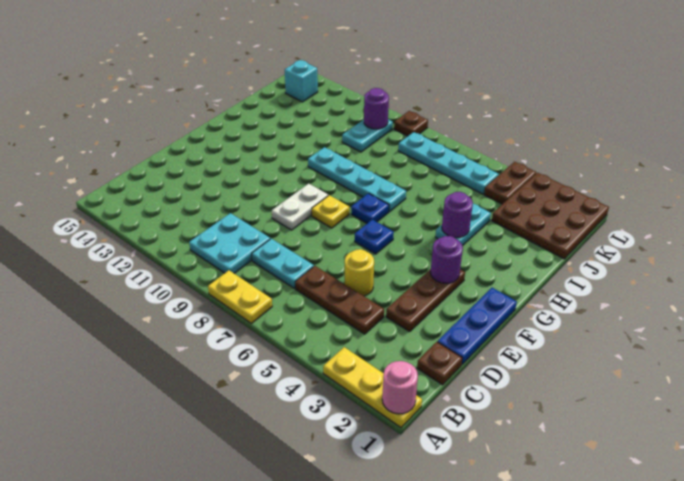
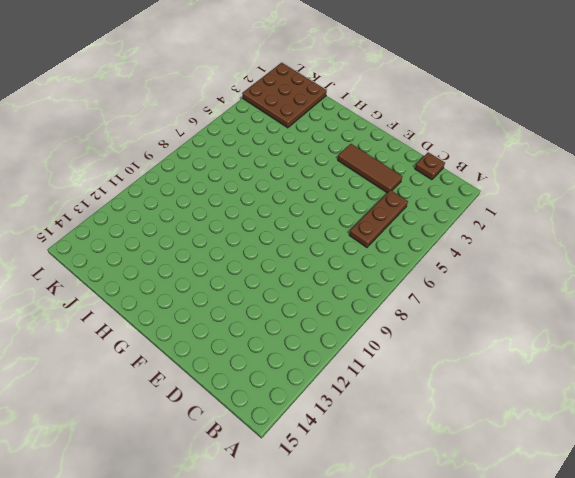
brown tile D3:F3 level 1 -> brown plate D3:F3 level 1
none -> yellow plate A1:A3 level 1
none -> yellow plate A7:A8 level 1
none -> cyan plate B9:C10 level 1

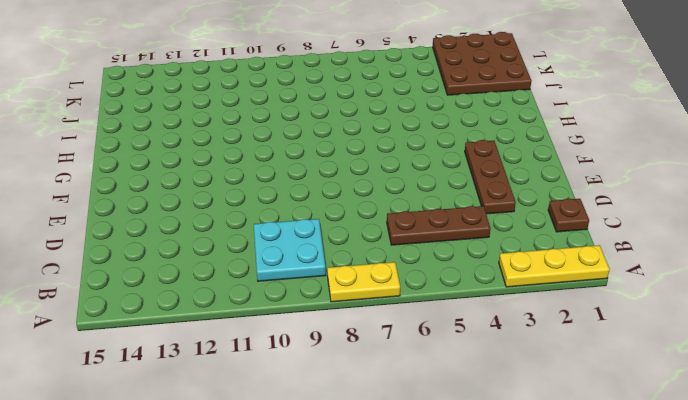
none -> cyan plate C7:C8 level 1
none -> blue plate D1:F1 level 1
none -> yellow round brick D5 level 1

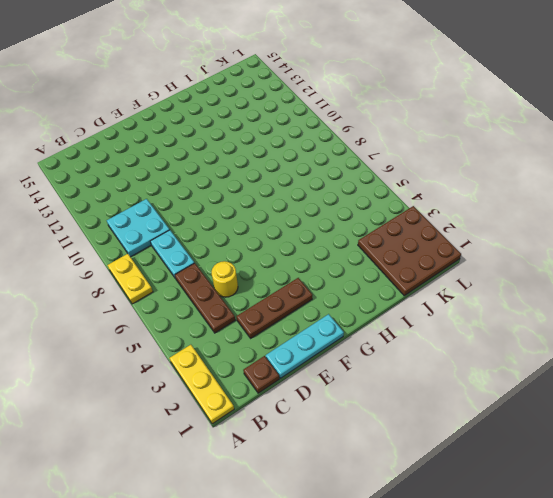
cyan plate D1:F1 level 1 -> blue plate D1:F1 level 1
none -> white plate E9:F9 level 1
none -> blue plate F6 level 1
none -> yellow plate F8 level 1

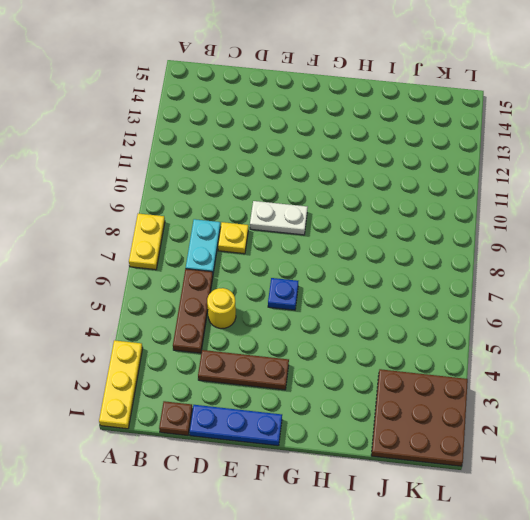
yellow plate D8 level 1 -> yellow plate F8 level 1
none -> cyan plate B9:C10 level 1
none -> blue plate G7 level 1
none -> cyan plate H4:I4 level 1

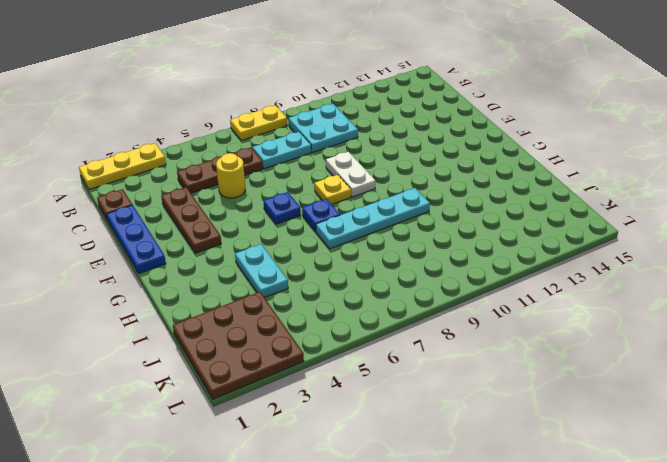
none -> cyan plate J10:K10 level 1
none -> brown plate K4:L4 level 1
none -> cyan plate K5:K8 level 1

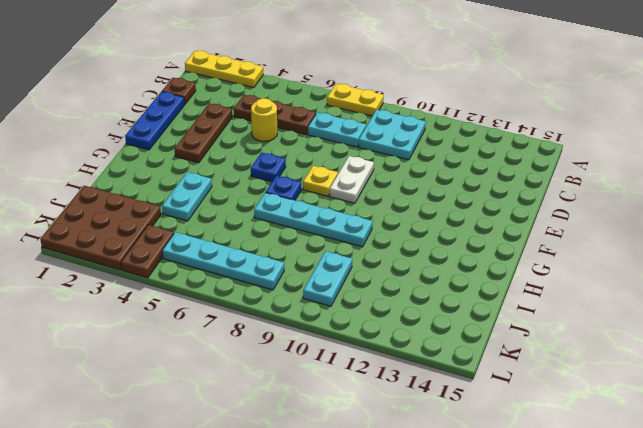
none -> cyan brick K14 level 1
none -> brown plate L9 level 1
none -> pink round brick A1 level 2

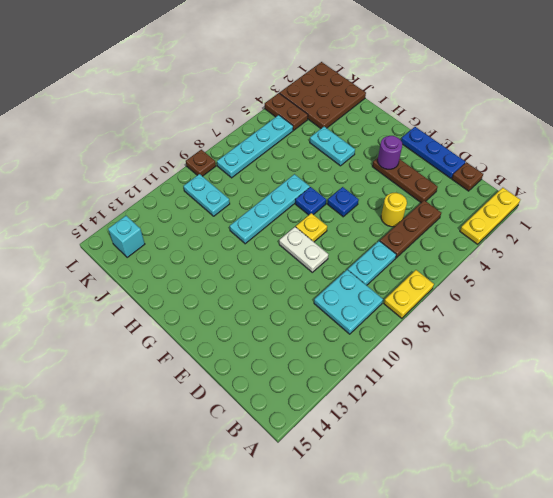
none -> pink round brick A1 level 2
none -> purple round brick H4 level 2
none -> purple round brick K10 level 2

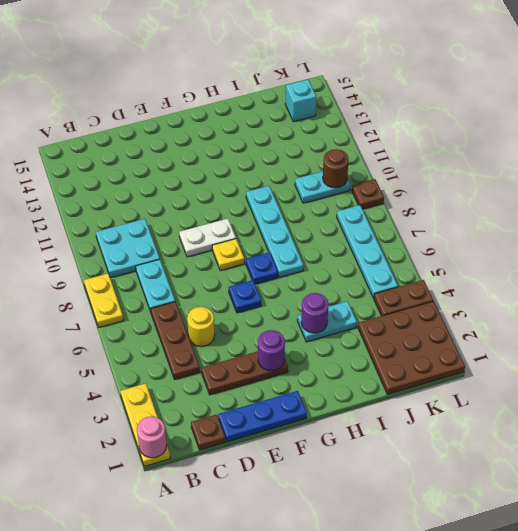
brown round brick K10 level 2 -> purple round brick K10 level 2

